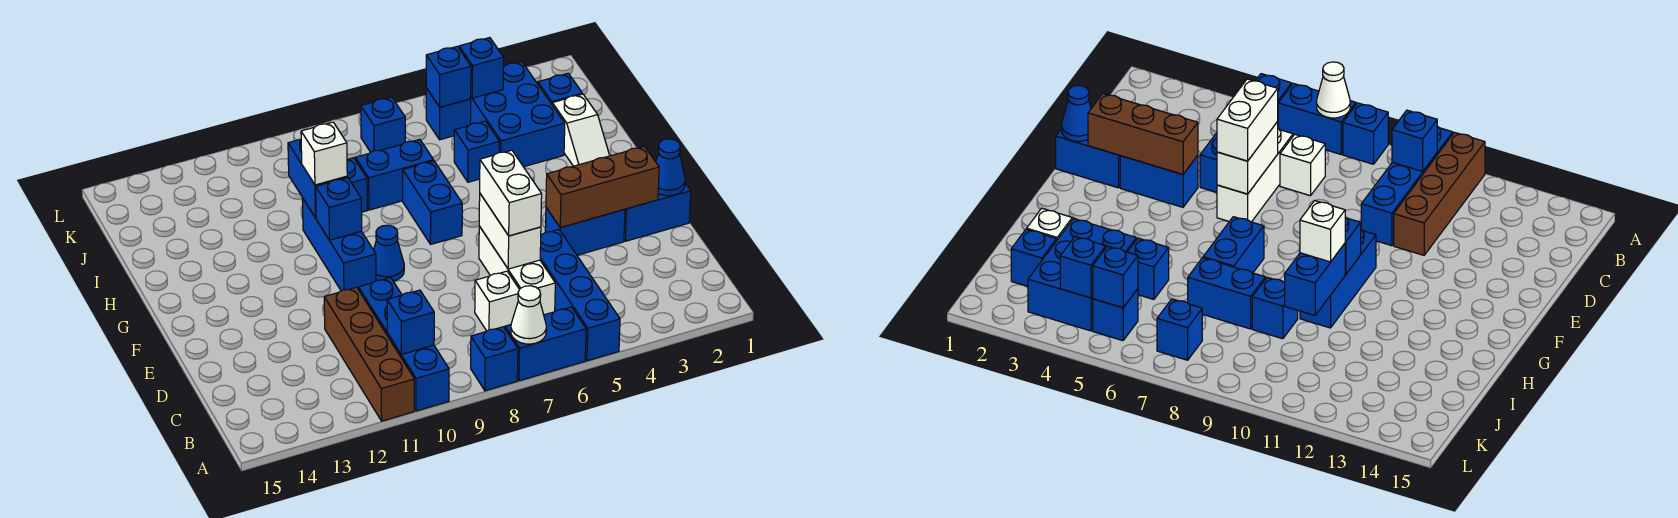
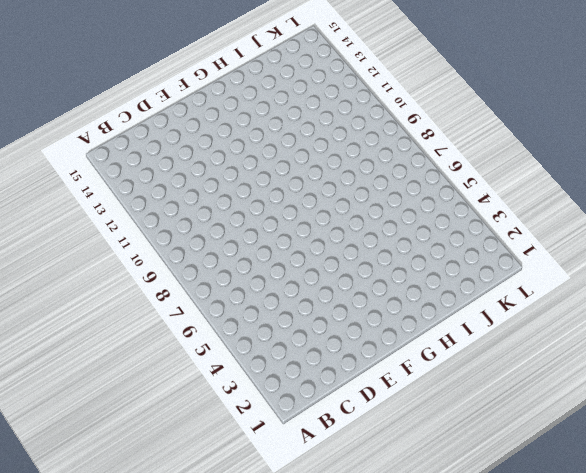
none -> blue brick A5:D5 level 1
none -> blue brick A6:A7 level 1
none -> blue brick A8 level 1
none -> blue brick A10:D10 level 1

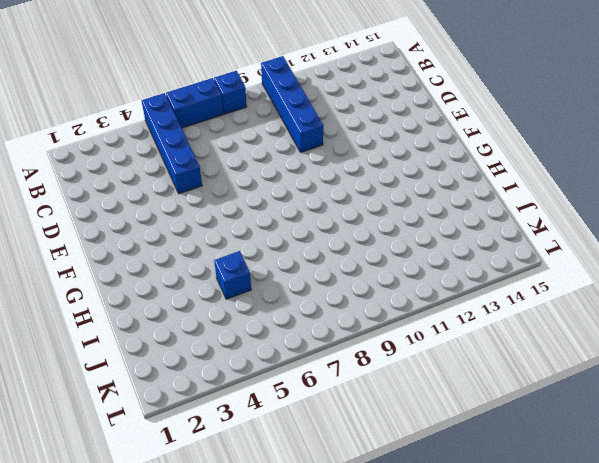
none -> brown brick A11:D11 level 1
none -> white brick C6:E6 level 1
none -> white brick C7 level 1
none -> blue brick E1:E2 level 1

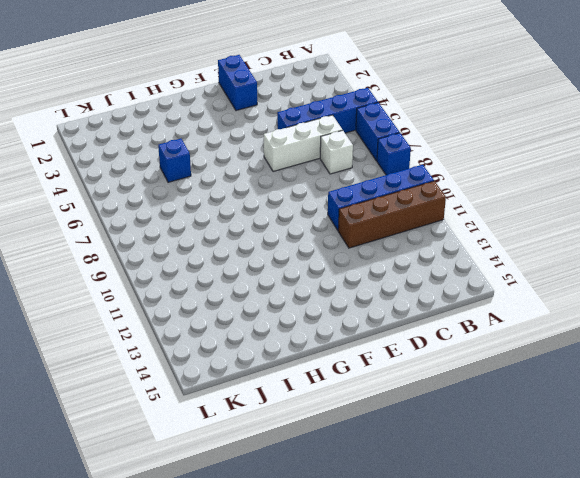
none -> blue brick E3:E4 level 1
none -> blue cone F9 level 1
none -> blue brick F10:H10 level 1
none -> blue brick G7:H7 level 1

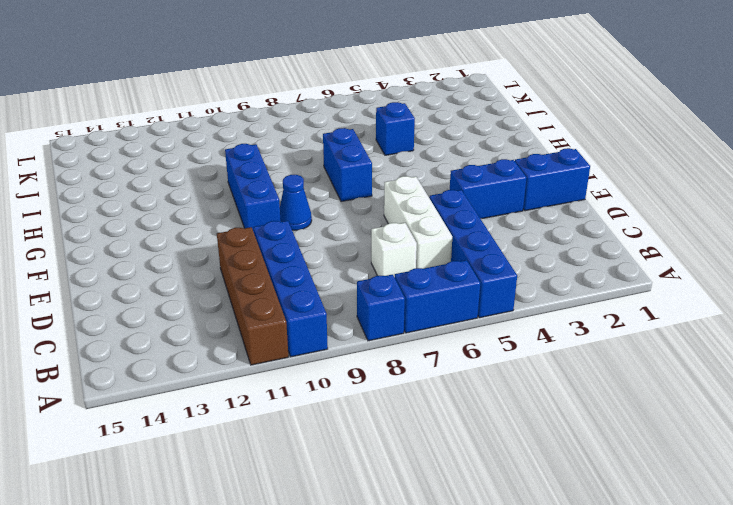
none -> white slope H2:I2 level 1 top I
none -> blue brick I3:K4 level 1
none -> blue brick I7:I8 level 1
none -> blue brick I9 level 1

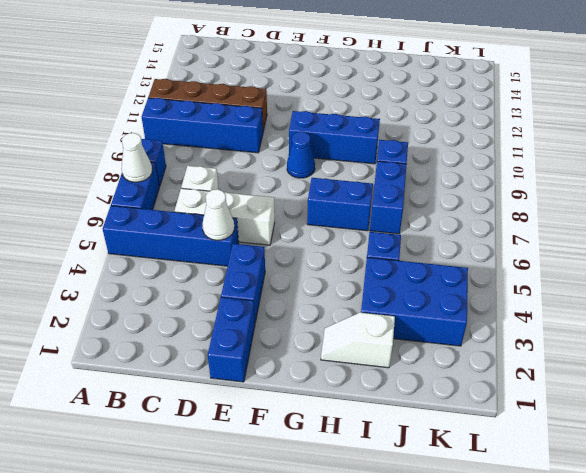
white cone D5 level 2 -> none
none -> blue brick J2 level 1
none -> blue brick K5 level 1
none -> blue brick K7 level 1
none -> blue brick B10 level 2

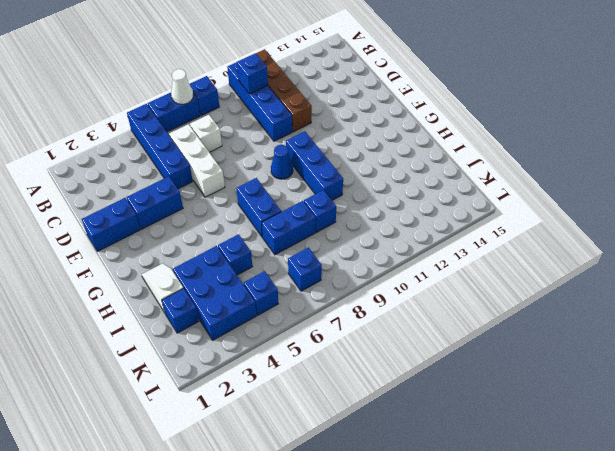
none -> white brick D6:E6 level 2
none -> blue cone E1 level 2
none -> brown brick E2:E4 level 2
none -> blue brick G10 level 2

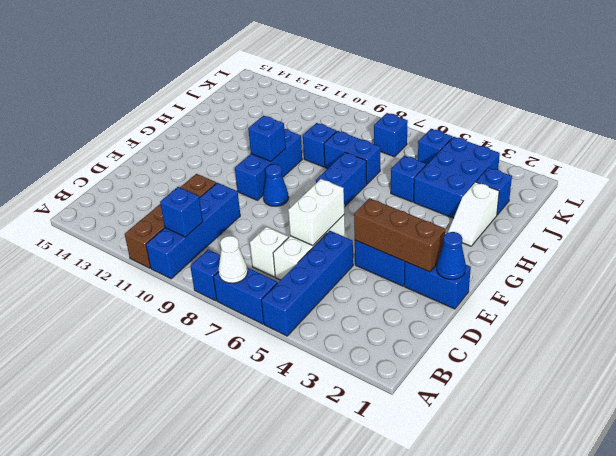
none -> blue brick H10:I10 level 2
none -> blue brick K4 level 2
none -> blue brick K5 level 2
none -> white brick D6:E6 level 3

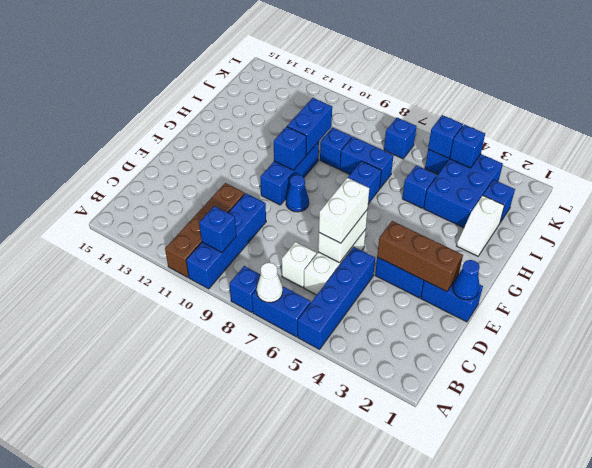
none -> white brick H10 level 3

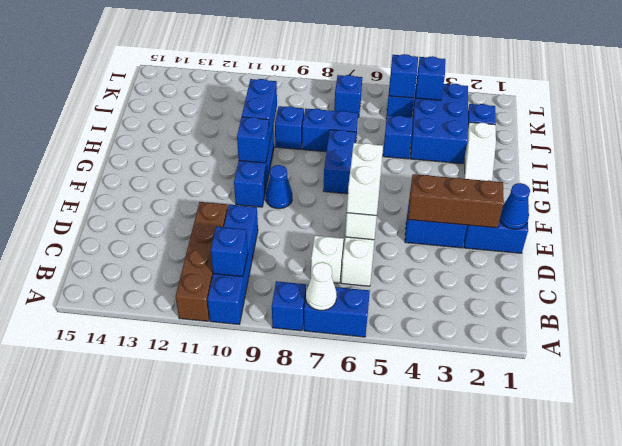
none -> blue brick A5:D5 level 1
none -> white brick H10 level 3

